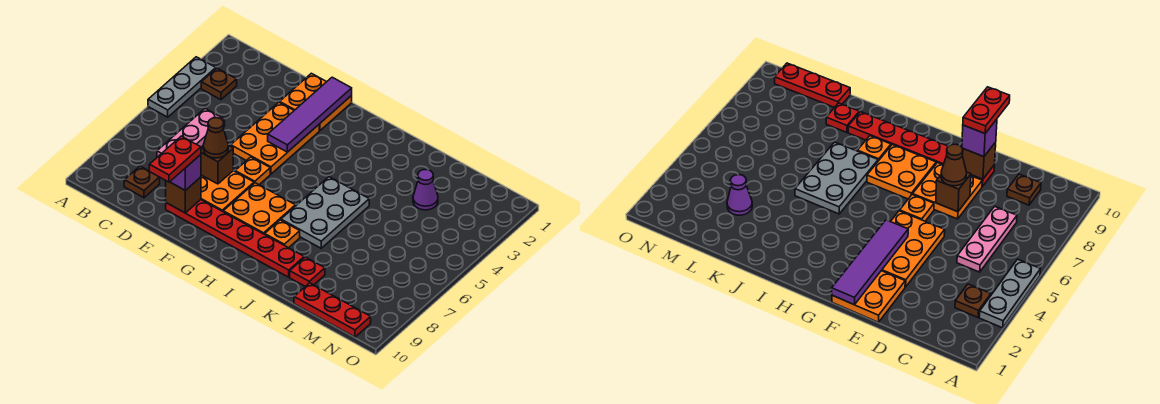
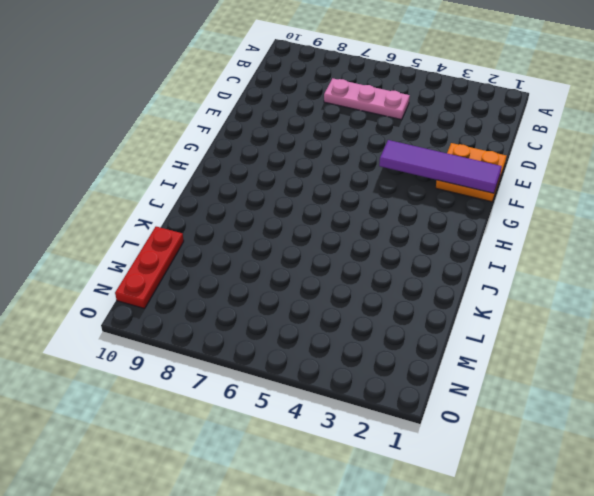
none -> grey plate A3:A5 level 1
none -> brown plate B3 level 1
none -> brown plate C9 level 1

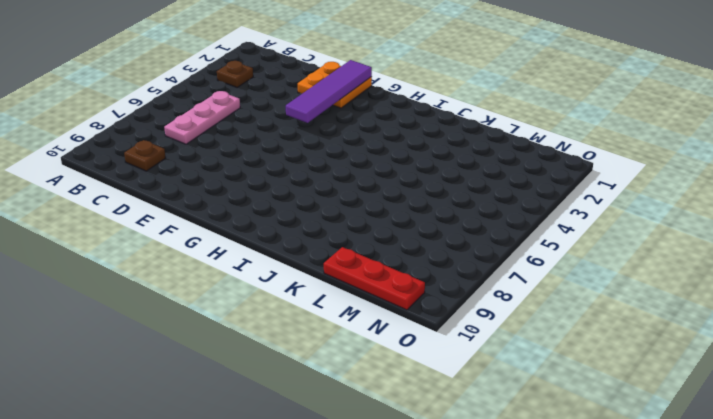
none -> grey plate A3:A5 level 1
none -> orange plate E3:F5 level 1
none -> orange plate E7:F8 level 1

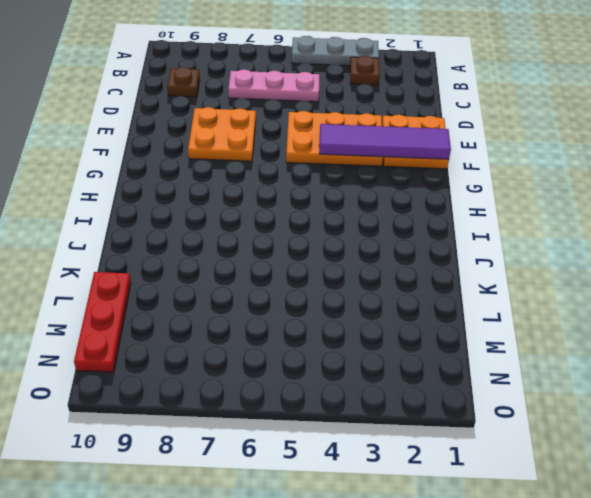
none -> red plate E9:J9 level 1
none -> orange plate F6 level 1
none -> orange plate G7:H8 level 1

